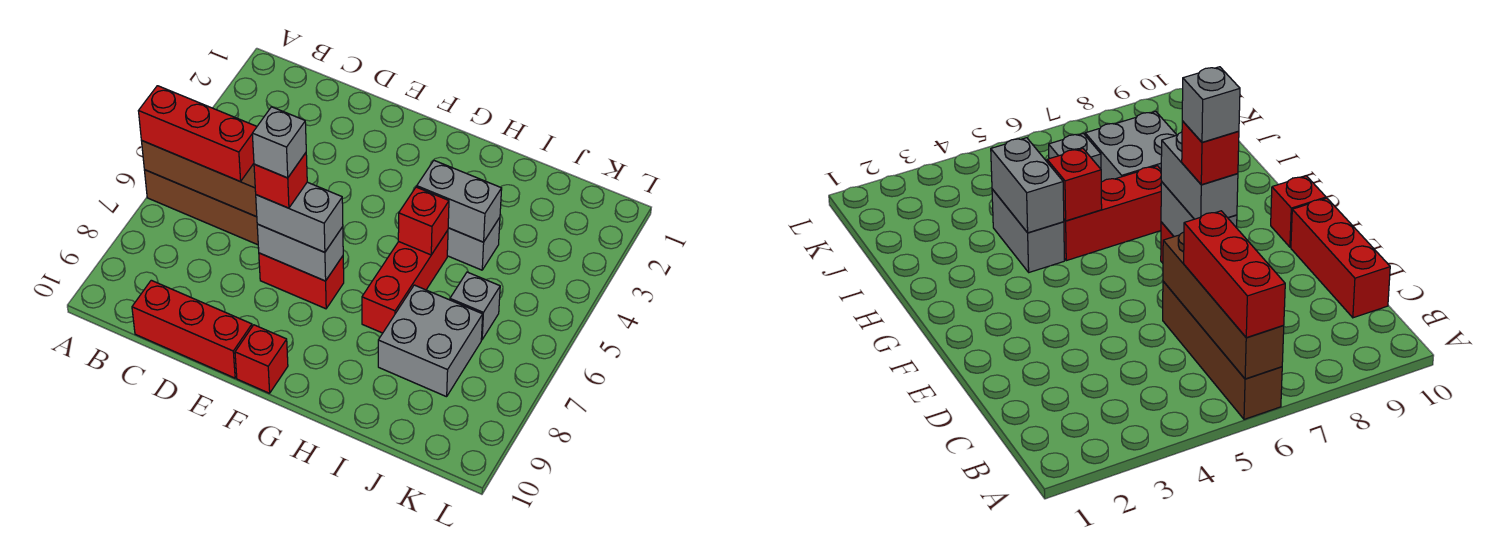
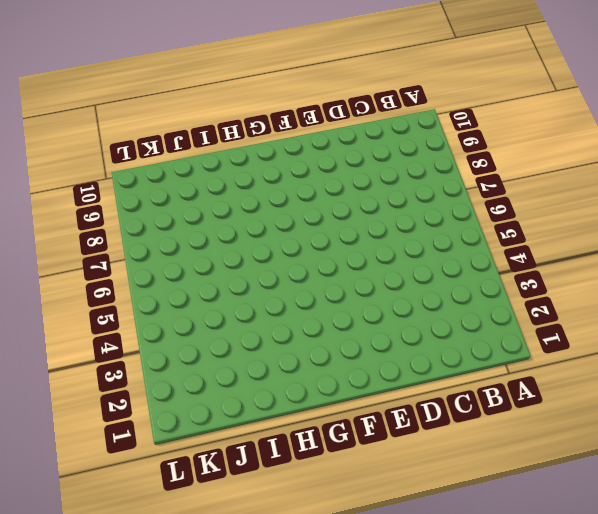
none -> brown brick A6:D6 level 1
none -> red brick C10:E10 level 1
none -> red brick E7:F7 level 1

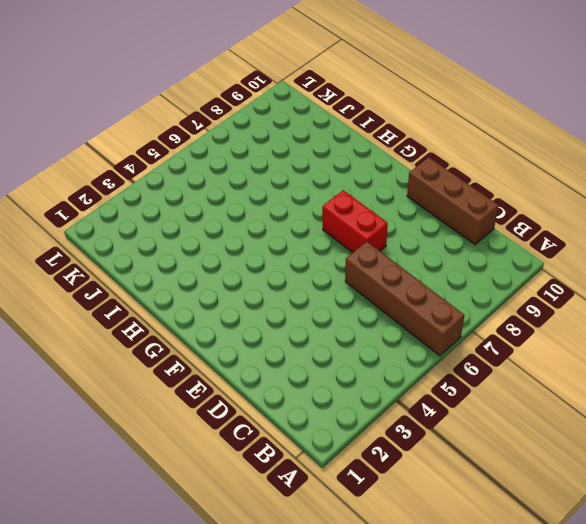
brown brick C10:E10 level 1 -> red brick C10:E10 level 1
none -> red brick F10 level 1
none -> grey brick H4:I4 level 1
none -> red brick H5:H7 level 1

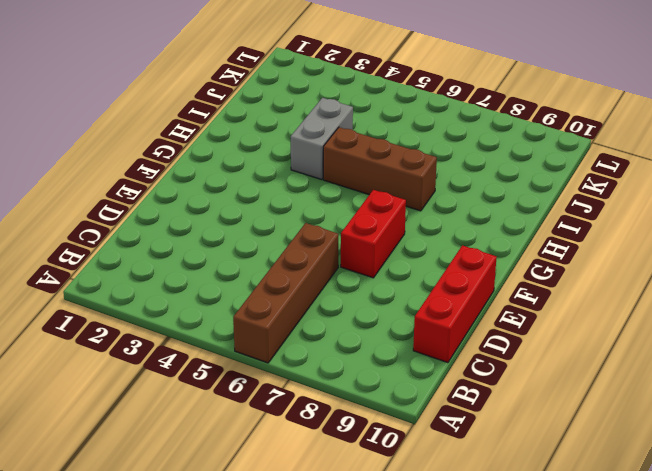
brown brick H5:H7 level 1 -> red brick H5:H7 level 1
none -> red brick F10 level 1
none -> grey brick I7:J8 level 1
none -> grey brick J6 level 1

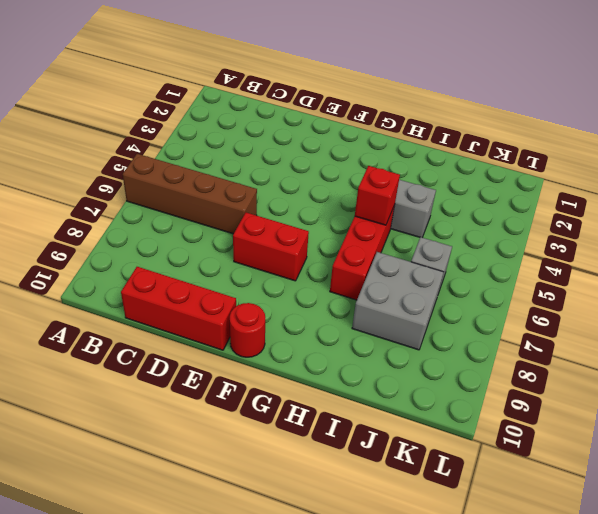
red round brick F10 level 1 -> red brick F10 level 1
none -> brown brick A6:D6 level 2
none -> grey brick E7:F7 level 2
none -> grey brick H4:I4 level 2

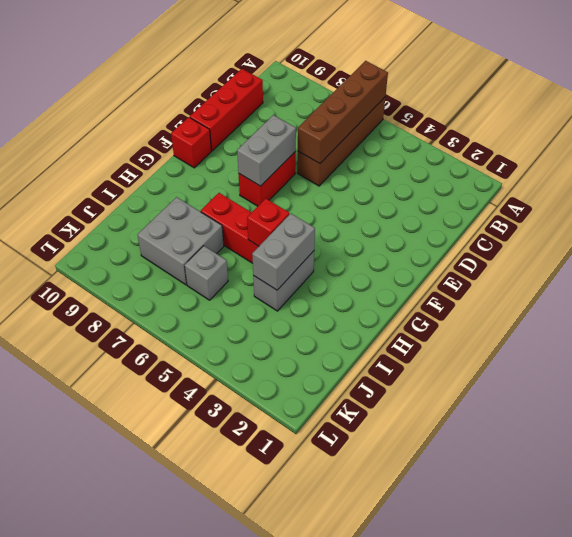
none -> red brick A6:C6 level 3
none -> grey brick E7:F7 level 3
none -> red brick E7 level 4

